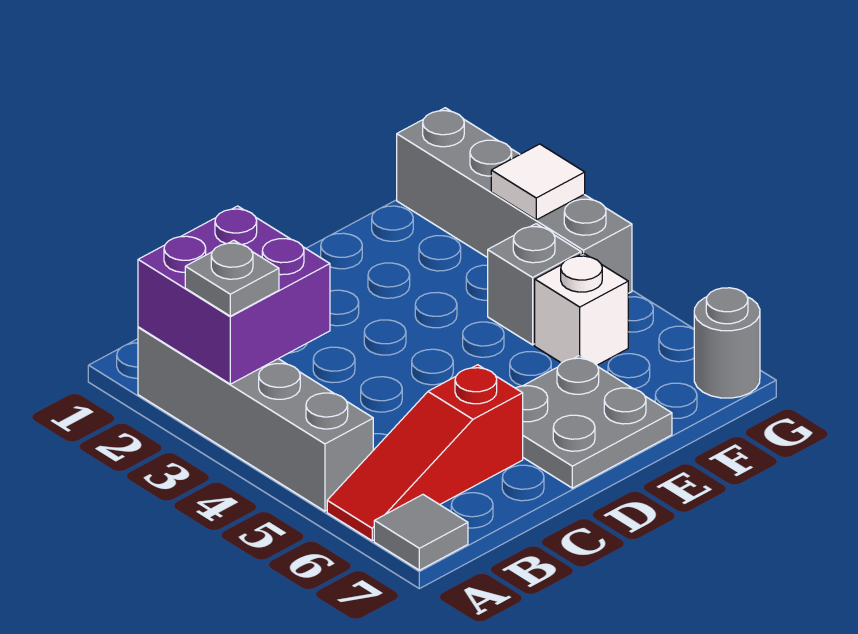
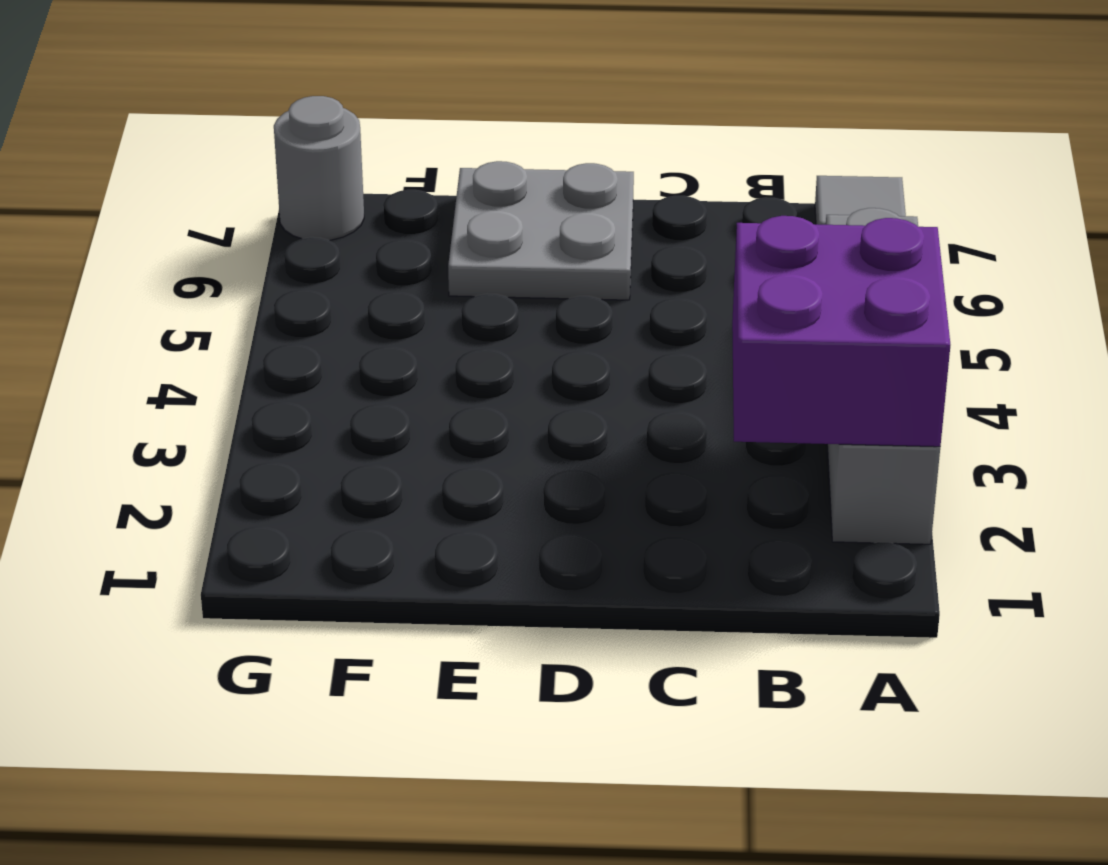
none -> red slope A6:C6 level 1 top C
none -> grey brick F4 level 1

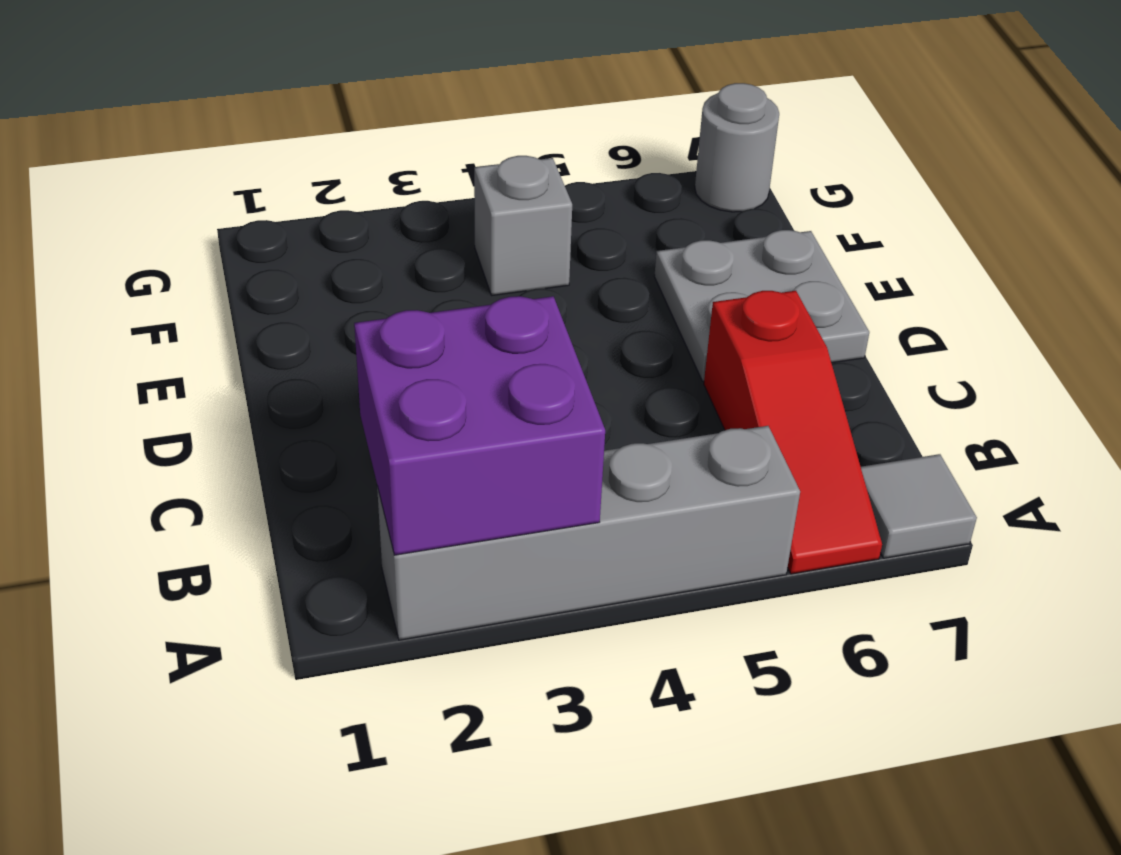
none -> white brick F5 level 1
none -> grey brick G1:G4 level 1

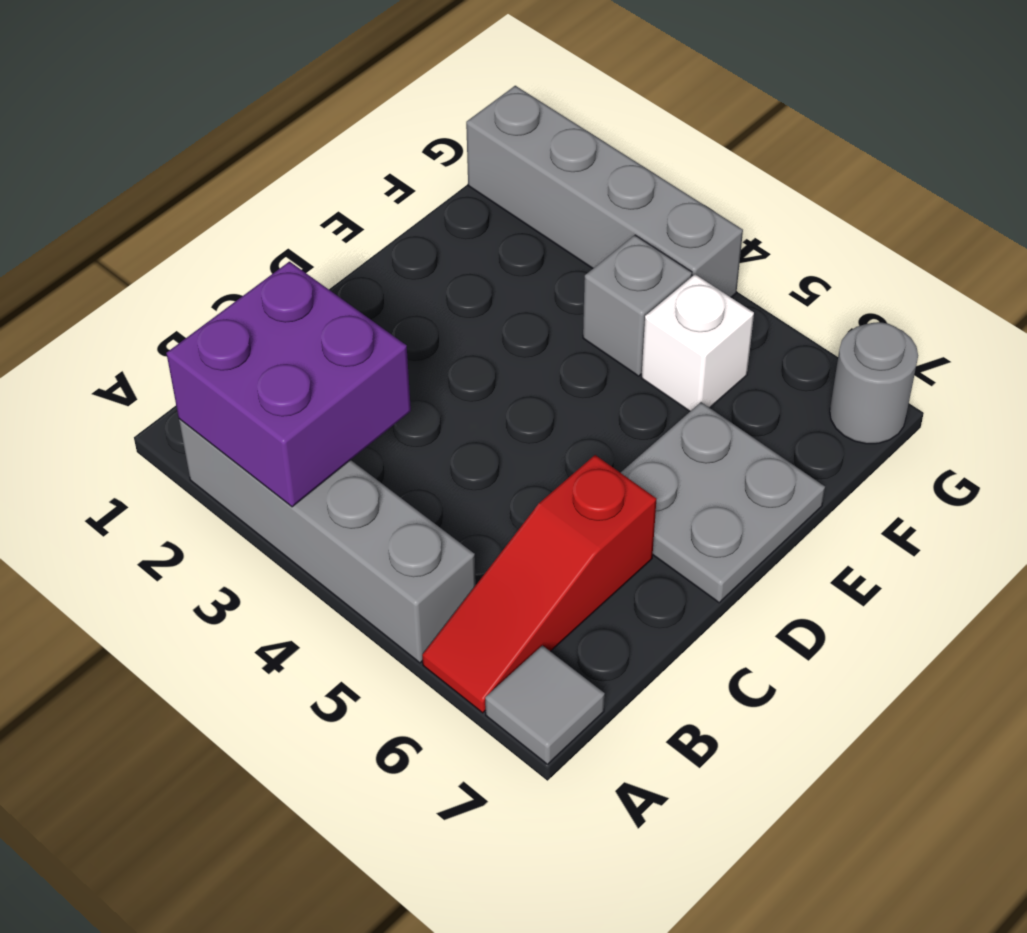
none -> white tile G3 level 2
none -> grey plate A3 level 3

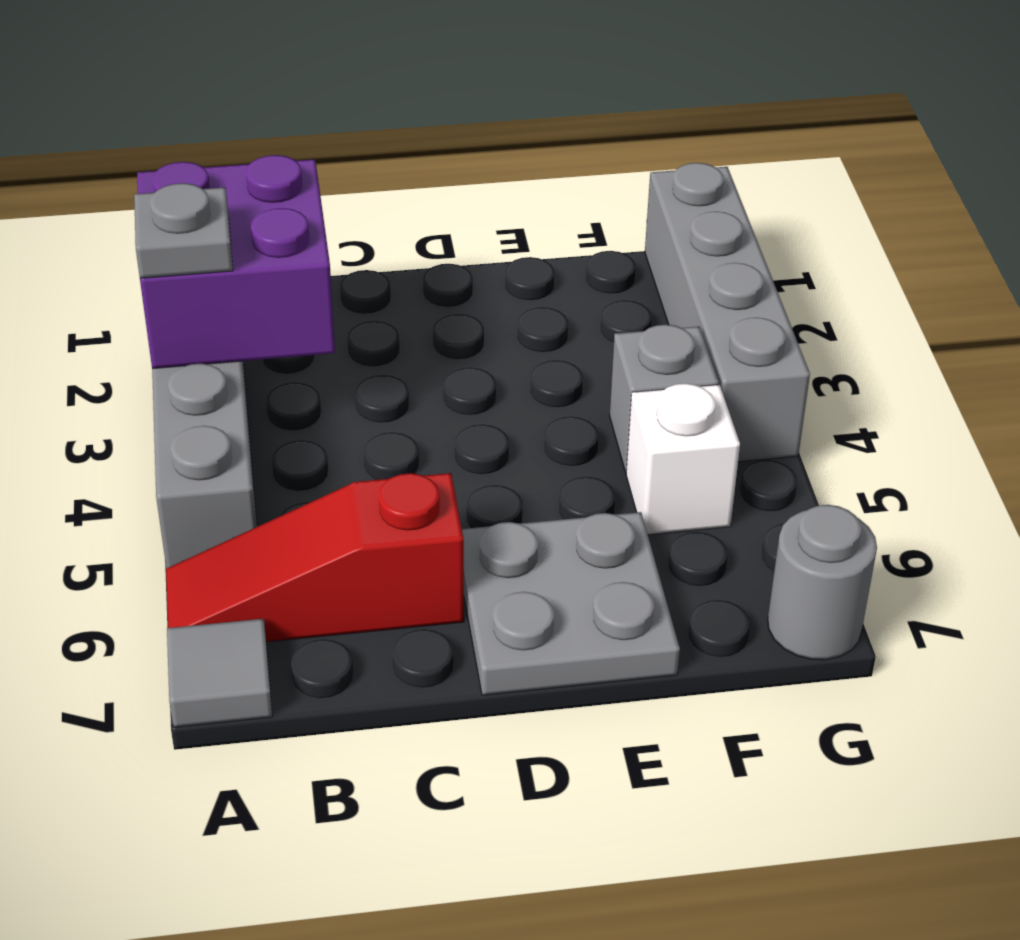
none -> white tile G3 level 2

